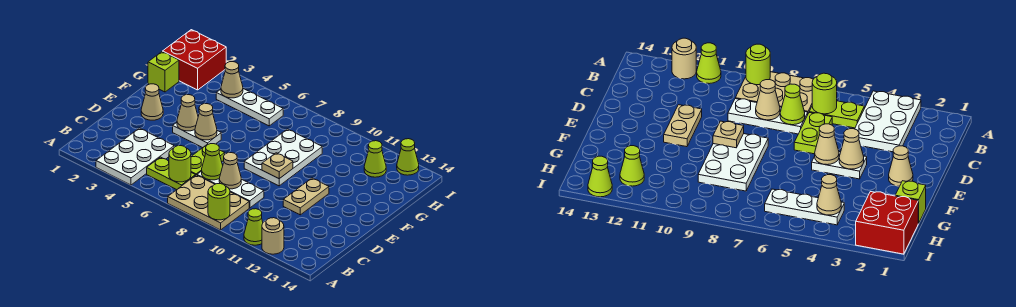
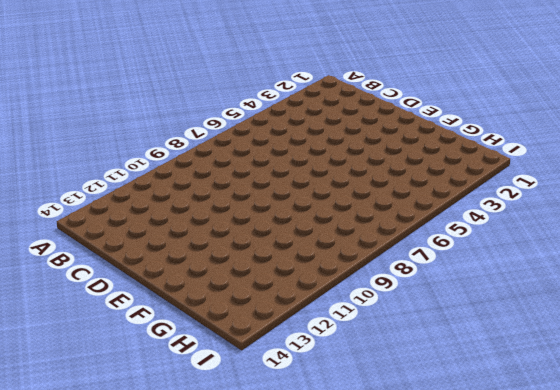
none -> white plate A3:C4 level 1
none -> tan plate A7:B9 level 1
none -> lime cone A11 level 1

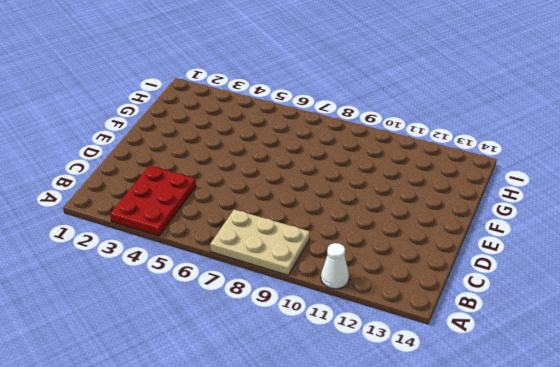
red plate A3:C4 level 1 -> white plate A3:C4 level 1
white cone A11 level 1 -> lime cone A11 level 1
none -> tan round brick A12 level 1
none -> lime plate B5:B6 level 1
none -> lime plate C6:D6 level 1

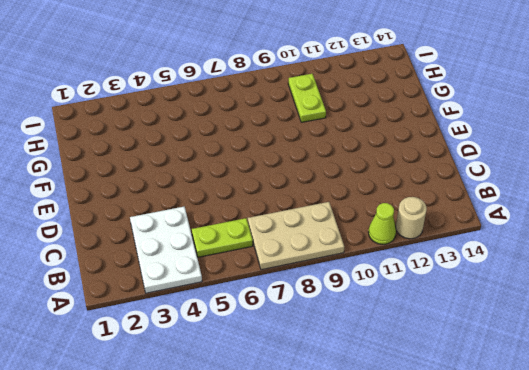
lime plate G10:H10 level 1 -> lime plate C6:D6 level 1
none -> white plate C7:C9 level 1
none -> tan plate D11:E11 level 1
none -> tan cone E2 level 1

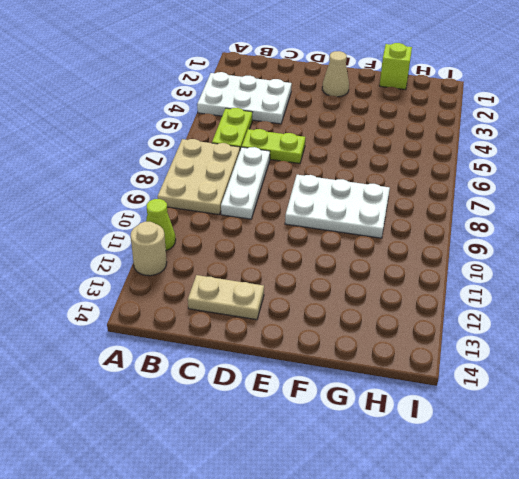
tan plate C13:D13 level 1 -> tan plate D11:E11 level 1
none -> white plate E4:E5 level 1
none -> red brick H1:I2 level 1
none -> white plate H4:H6 level 1

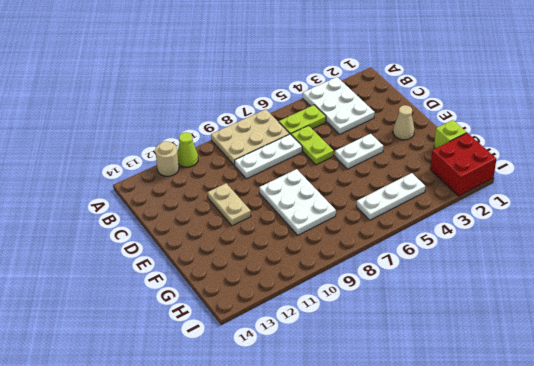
none -> lime cone H12 level 1
none -> lime cone I13 level 1
none -> lime round brick A9 level 2

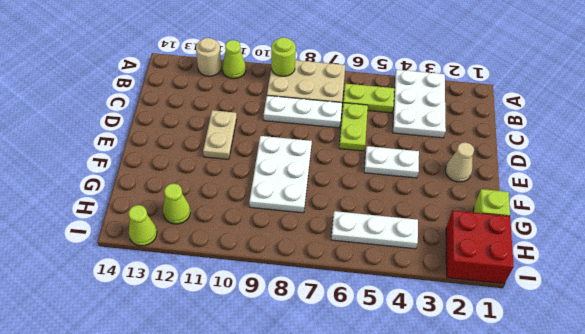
none -> lime round brick B6 level 2
none -> lime cone C7 level 2
none -> tan cone C8 level 2

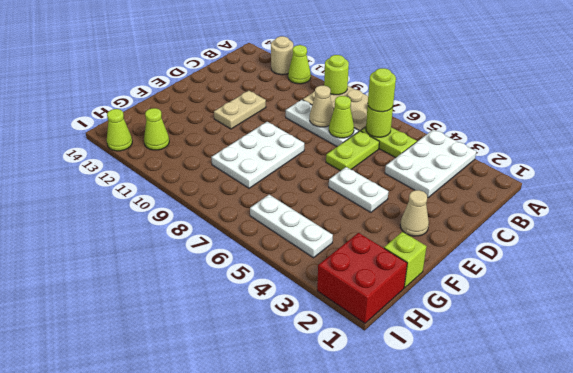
lime round brick B6 level 3 -> none
none -> tan cone E4 level 2
none -> tan cone E5 level 2
none -> tan plate E9 level 2

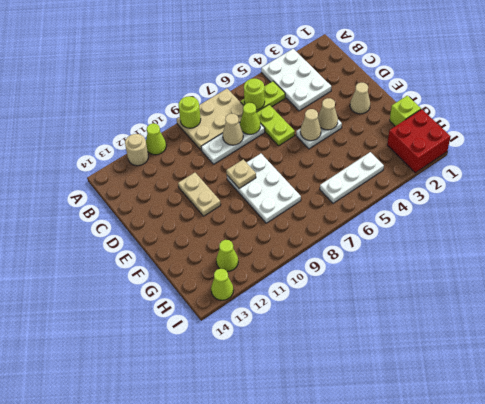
none -> tan cone H4 level 2

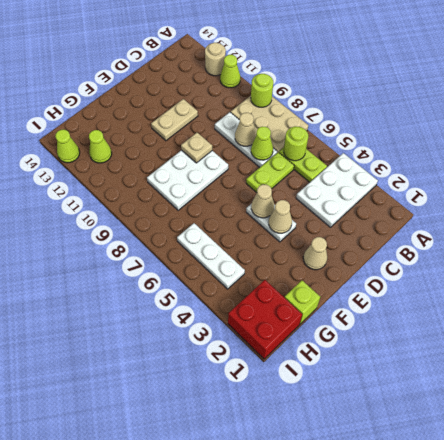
none -> tan cone H4 level 2

